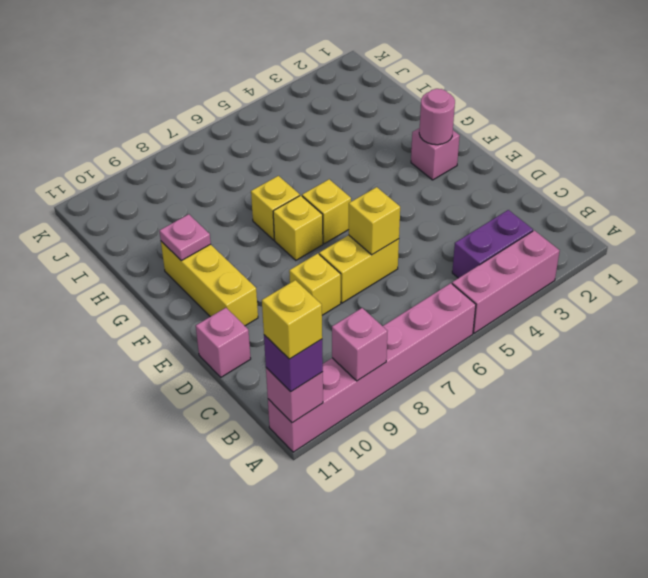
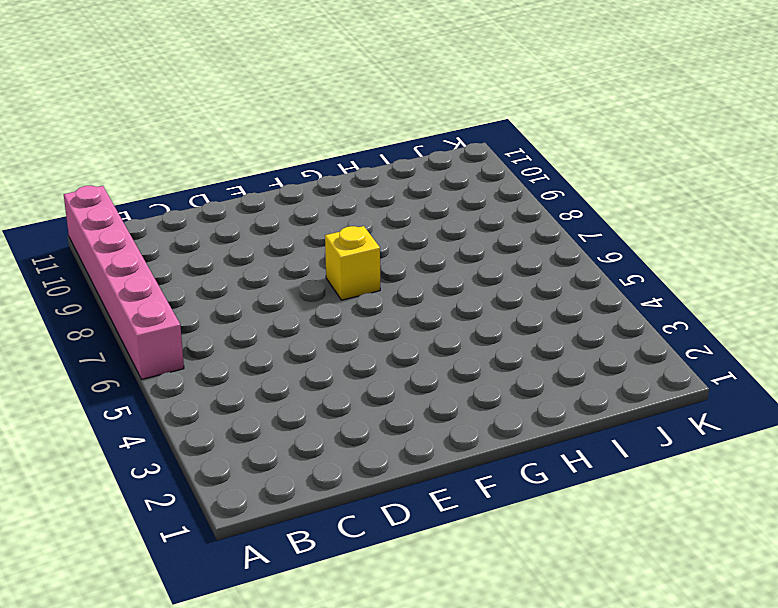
none -> pink brick A3:A5 level 1
none -> purple brick B3:B4 level 1
none -> yellow brick D6:D7 level 1

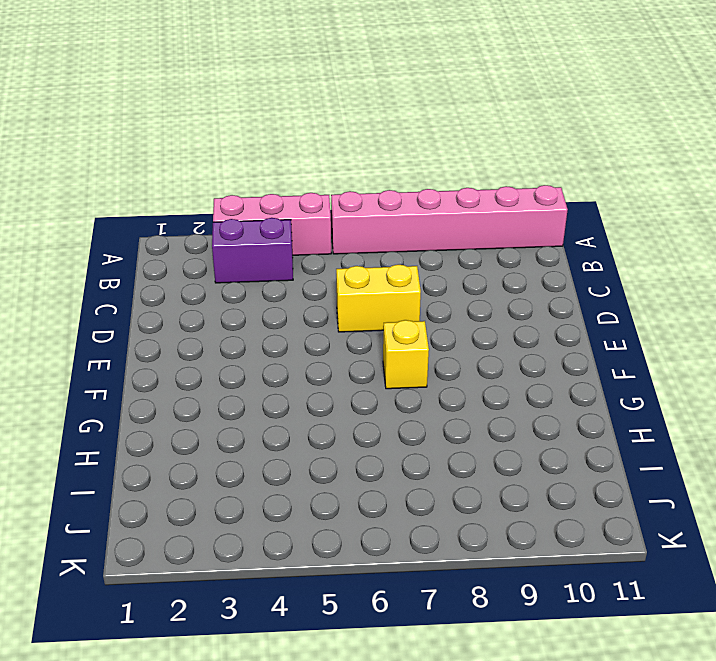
none -> yellow brick D8 level 1
none -> pink brick D11 level 1
none -> yellow brick E10:G10 level 1

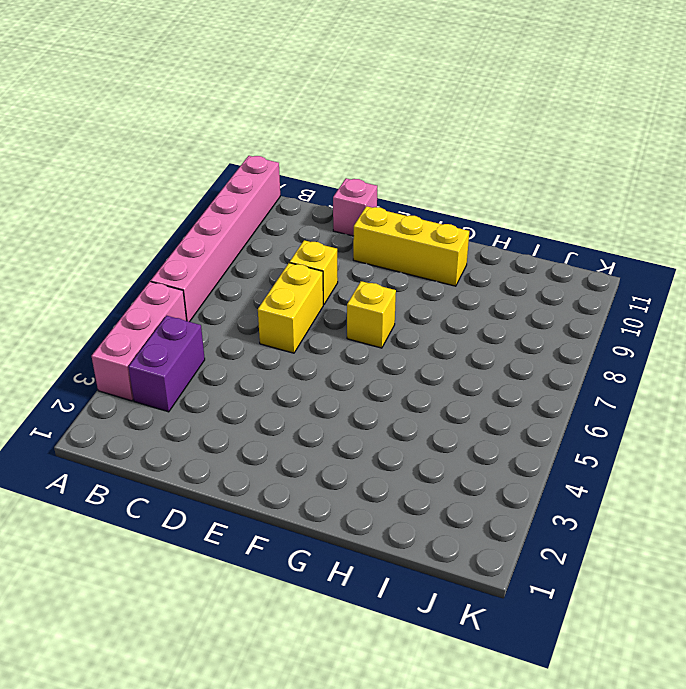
none -> pink brick F2 level 1
none -> yellow brick F6 level 1
none -> yellow brick G7 level 1

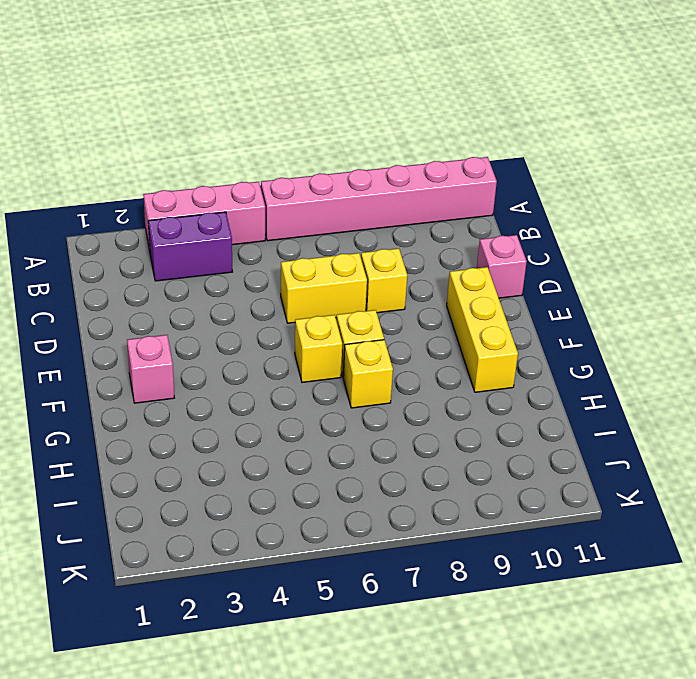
none -> pink brick A9 level 2
none -> pink brick A11 level 2
none -> yellow brick D6 level 2

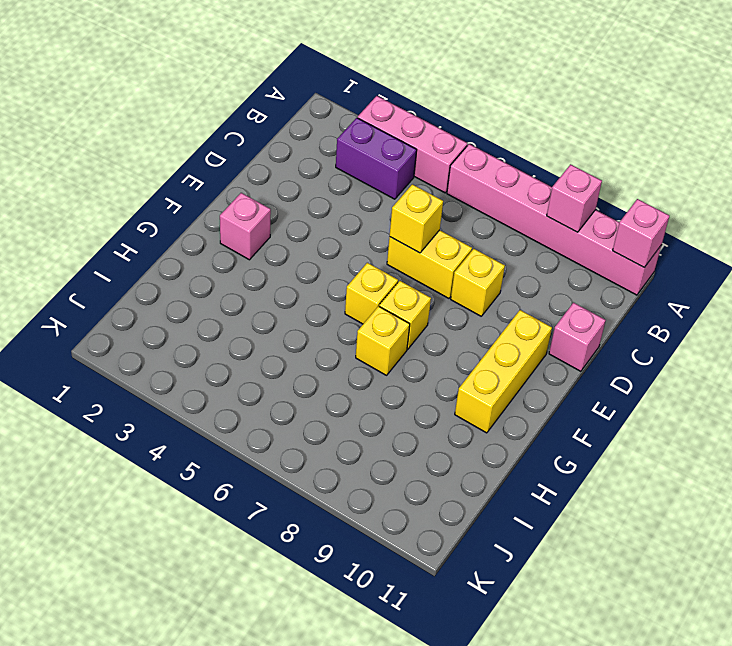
none -> pink round brick F2 level 2
none -> pink plate G10 level 2
none -> purple brick A11 level 3

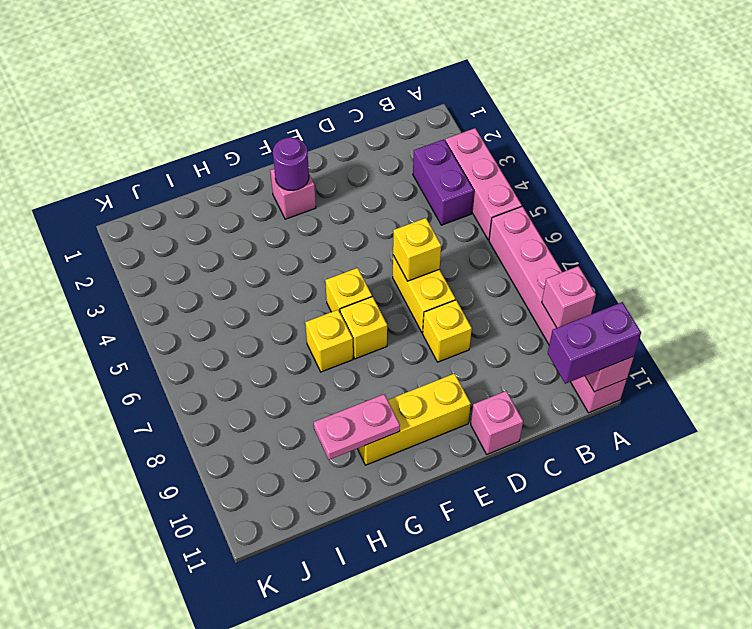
purple brick A11:B11 level 3 -> purple brick A11 level 3
purple round brick F2 level 2 -> pink round brick F2 level 2
pink plate G10:H10 level 2 -> pink plate G10 level 2
none -> yellow brick A11 level 4

